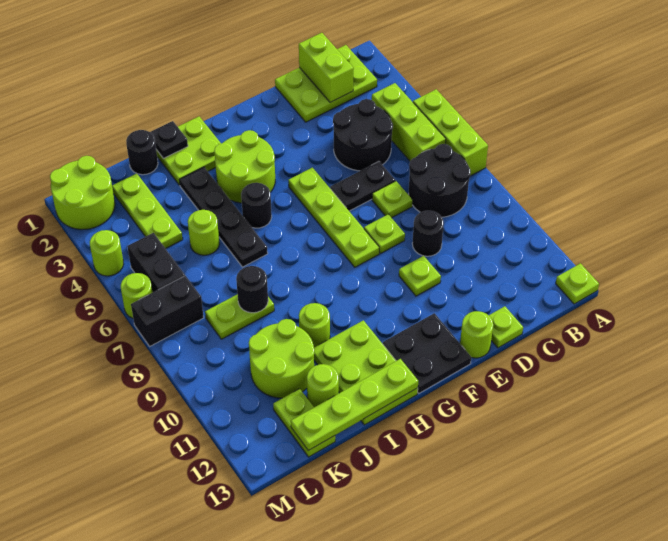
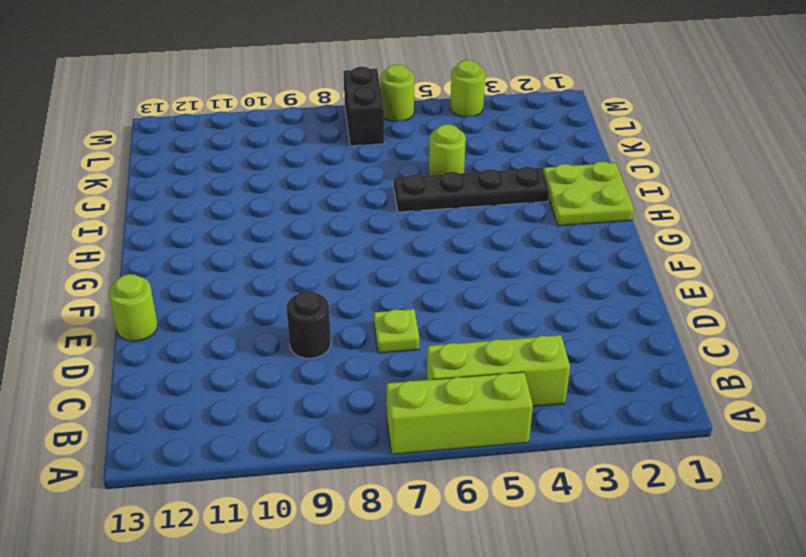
none -> lime plate A13 level 1
none -> lime plate B1:D2 level 1
none -> black round brick B7:C8 level 1
none -> black round brick C4:D5 level 1

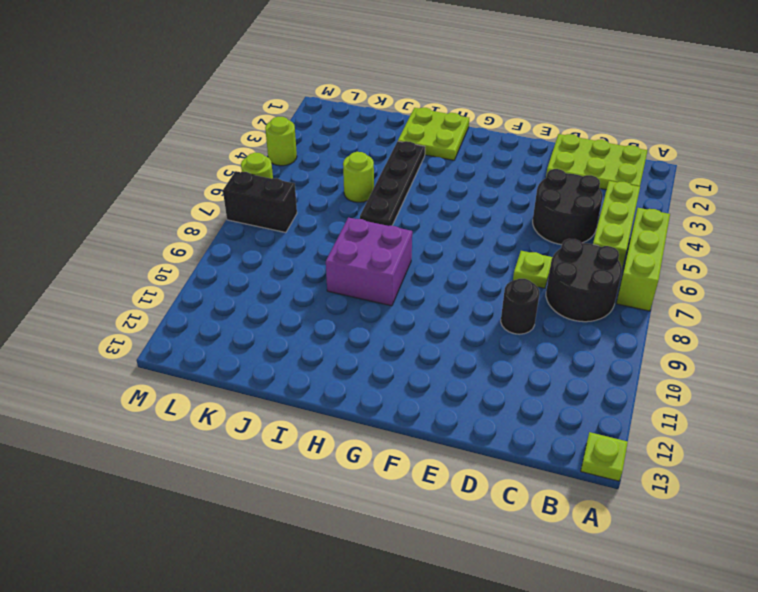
purple brick H8:I9 level 1 -> none
none -> black plate D6:E6 level 1
none -> lime plate D13 level 1
none -> lime plate E8 level 1
none -> lime plate E10 level 1

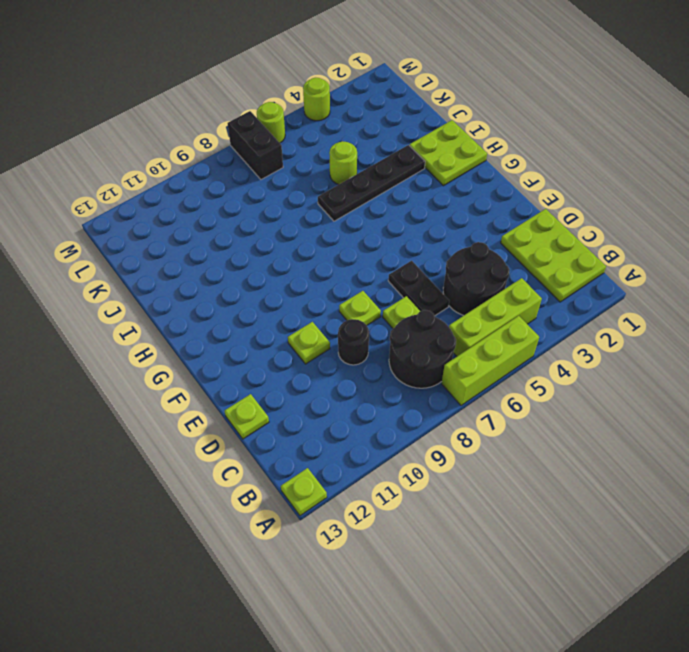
none -> lime round brick E13 level 1
none -> lime plate F5:F8 level 1
none -> black plate F12:G13 level 1
none -> lime round brick G3:H4 level 1

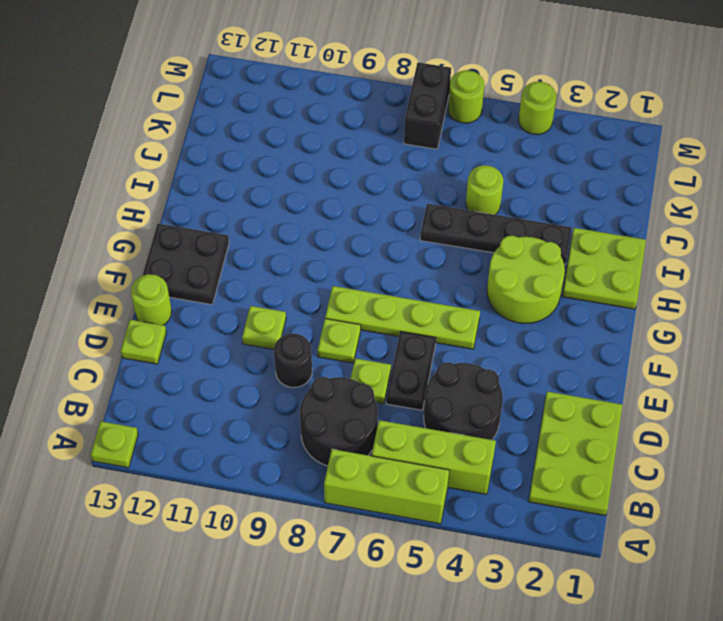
none -> black round brick H5 level 1
none -> lime plate H11:I13 level 1
none -> lime round brick I10 level 1
none -> black round brick J1 level 1

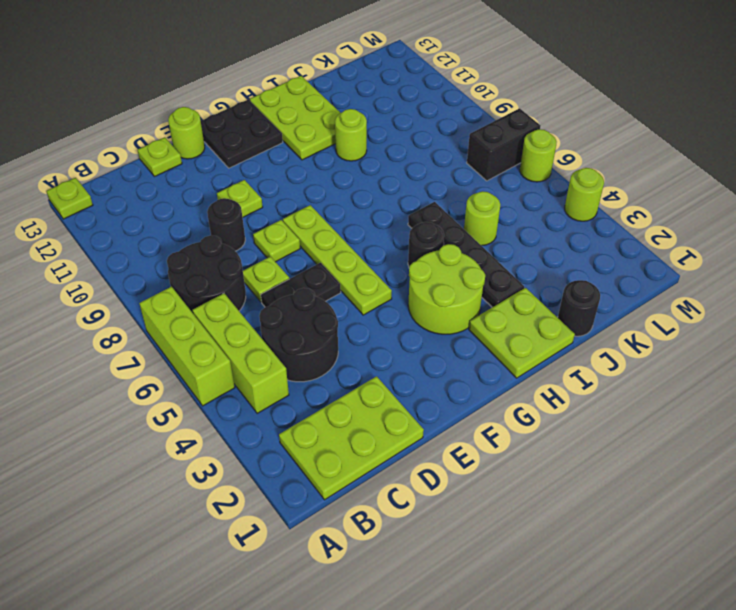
none -> lime plate J8:K8 level 1
none -> lime round brick J10:K11 level 1
none -> lime round brick J12 level 1
none -> lime plate K2:K4 level 1

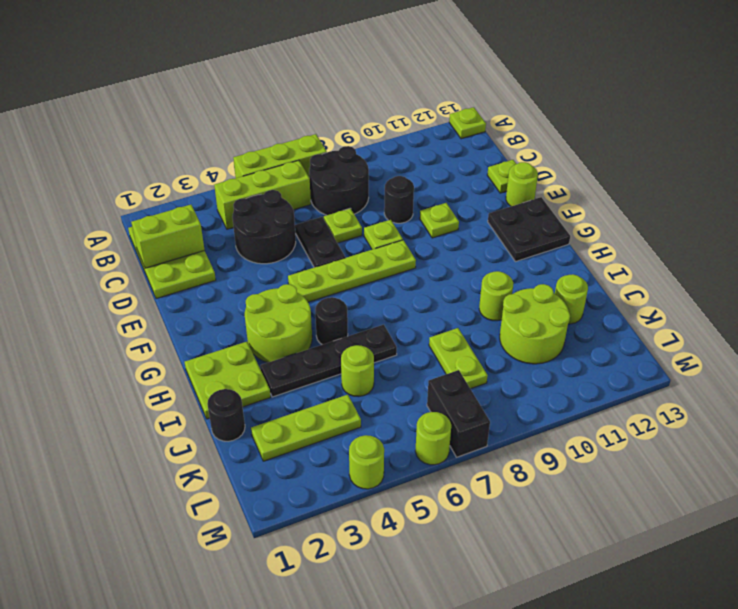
none -> lime plate H11:I13 level 1
none -> lime plate K12:K13 level 1
none -> lime round brick L1:M2 level 1
none -> black brick L5:L6 level 1

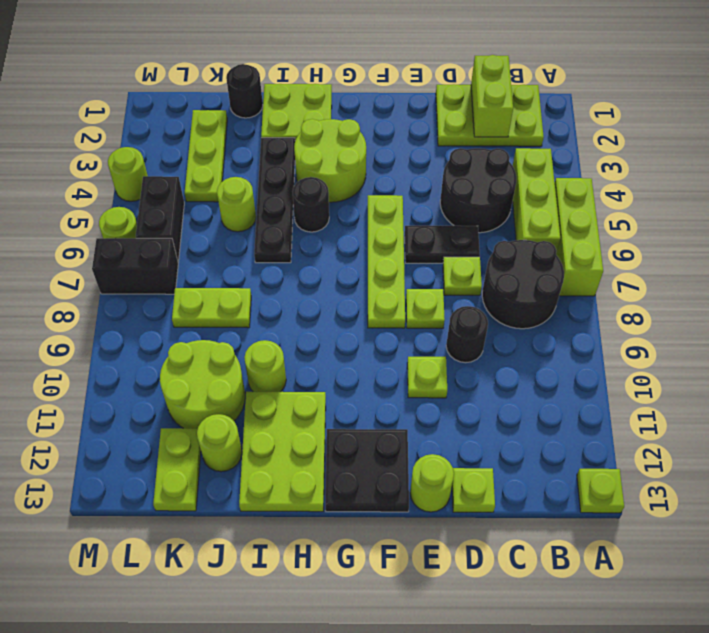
none -> lime round brick L1:M2 level 1
none -> lime plate H13:K13 level 2
none -> black plate I1 level 2
none -> black round brick J8 level 2

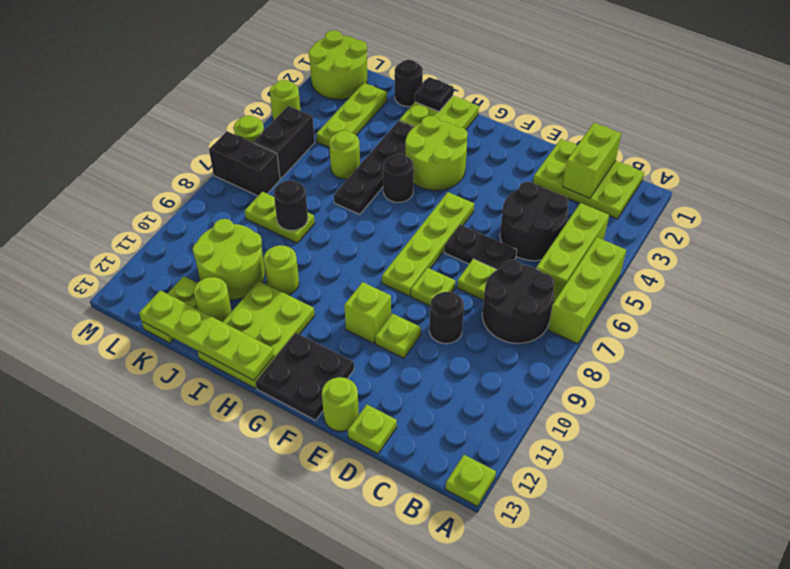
lime brick F10 level 1 -> none

